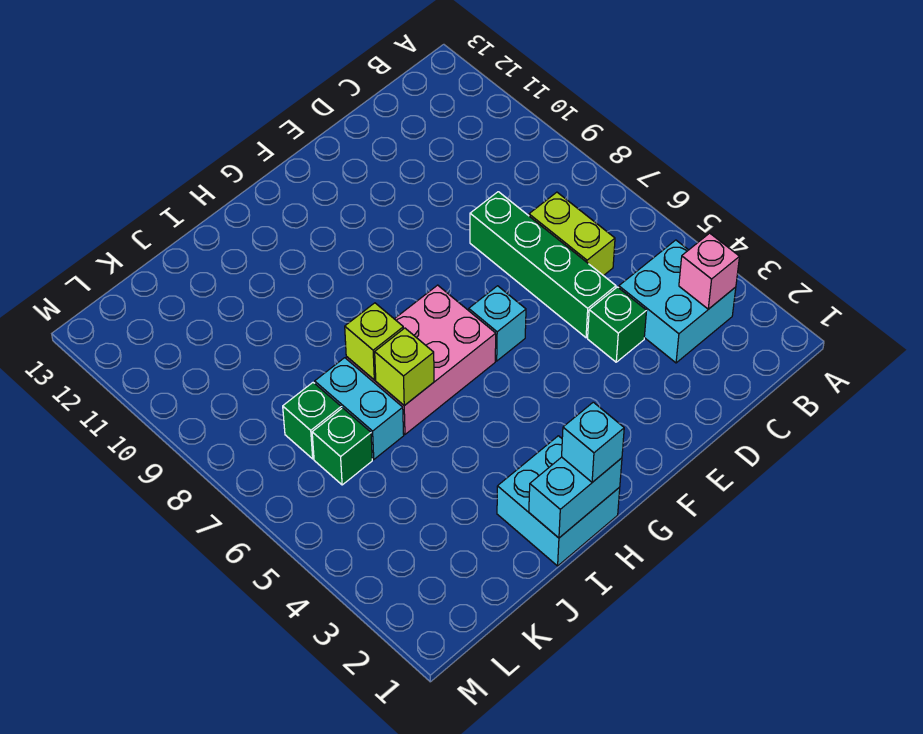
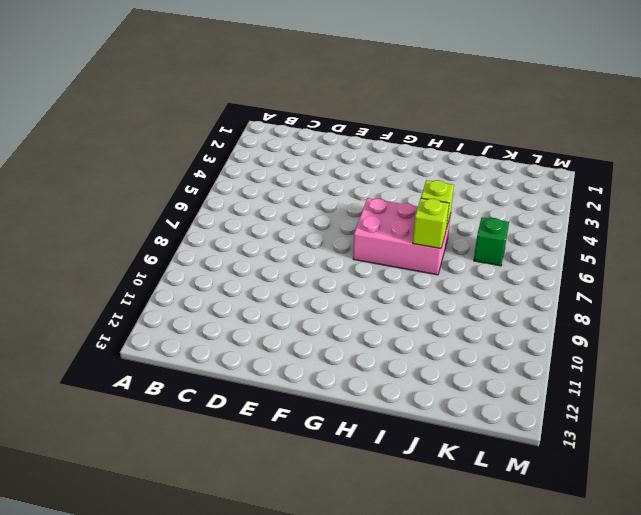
none -> cyan brick B3:C4 level 1
none -> lime brick C6:C7 level 1
none -> green brick D4 level 1

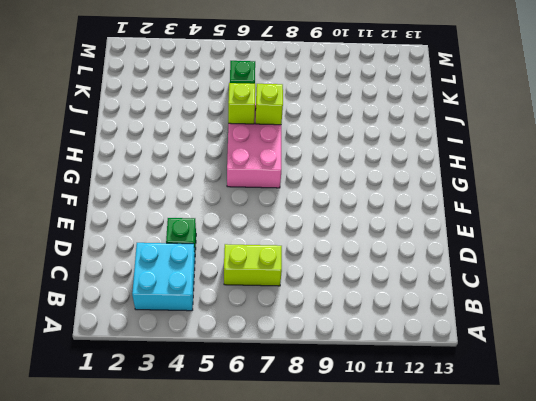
none -> green brick D5:D8 level 1
none -> cyan brick F6 level 1
none -> cyan brick H1:I2 level 1

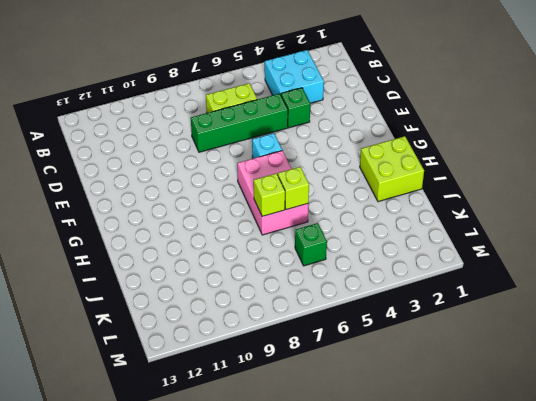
lime brick H1:I2 level 1 -> cyan brick H1:I2 level 1
none -> cyan brick J6:J7 level 1
none -> green brick K7 level 1
none -> pink brick B3 level 2

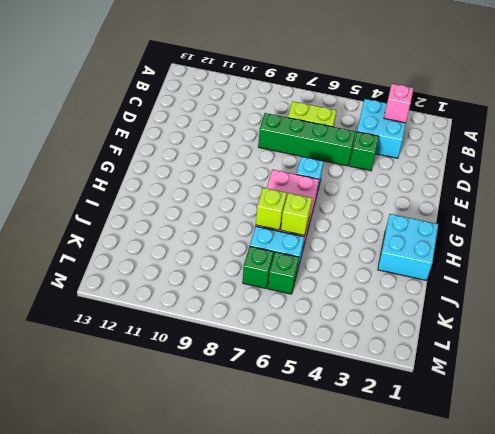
none -> cyan brick H1:I1 level 2
none -> cyan brick H1 level 3

